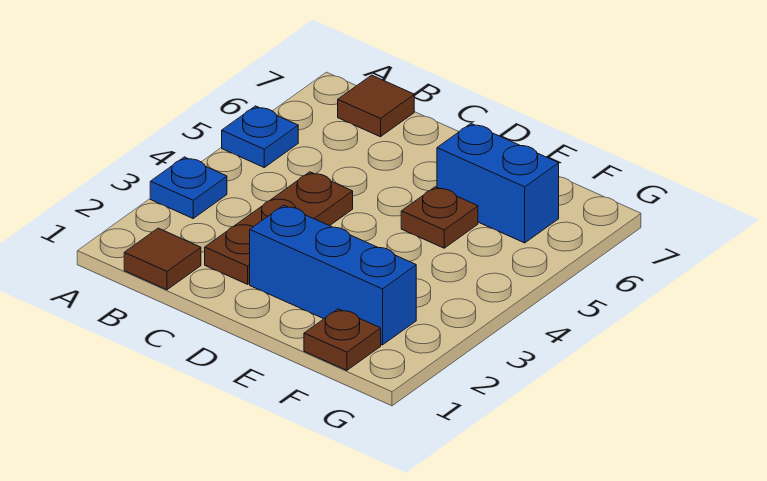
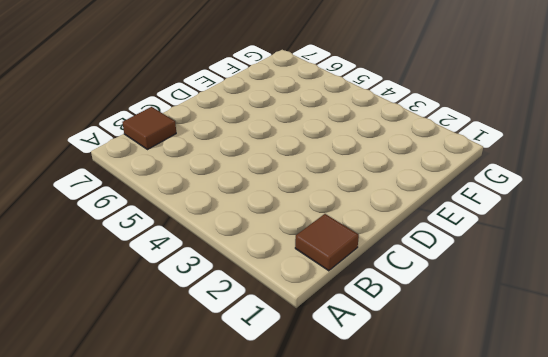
none -> blue plate A3 level 1
none -> blue plate A5 level 1

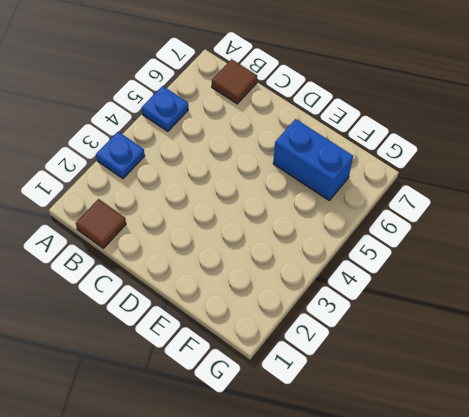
none -> brown plate C2:C4 level 1
none -> blue brick D2:F2 level 1

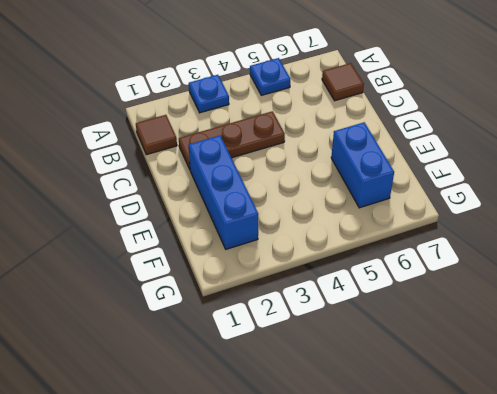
none -> brown plate E5 level 1
none -> brown plate F1 level 1

